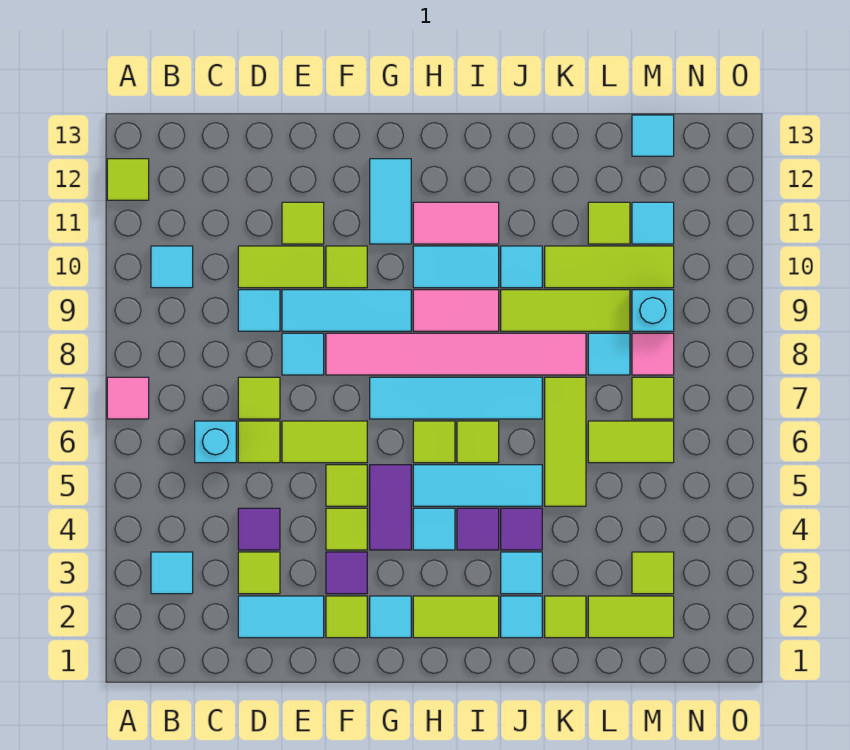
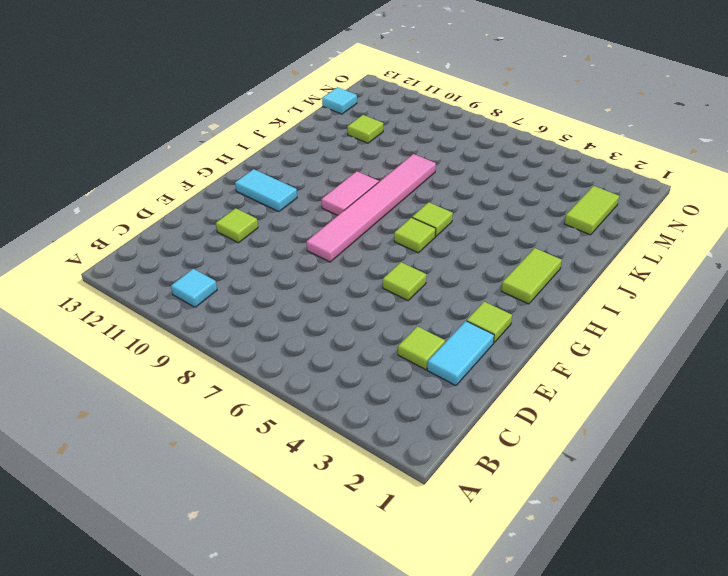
none -> pink tile A7 level 1
none -> lime tile A12 level 1
none -> cyan tile B3 level 1
none -> cyan brick C6 level 1

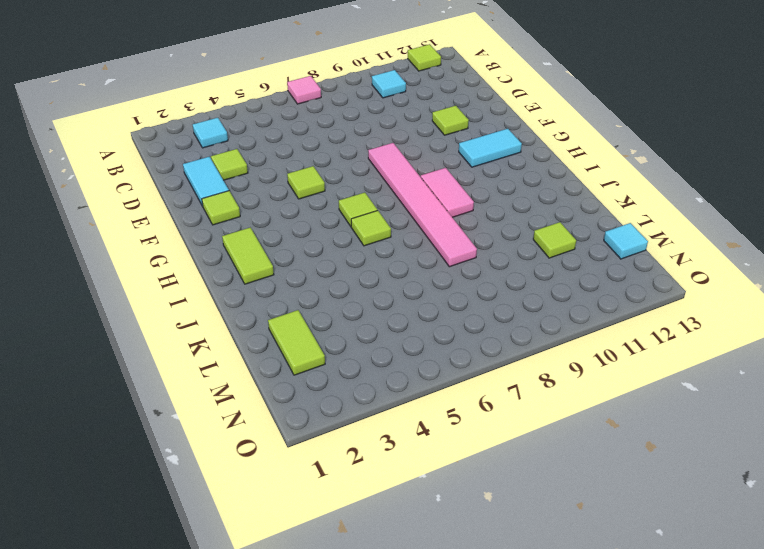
none -> cyan brick C6 level 1
none -> purple tile D4 level 1
none -> lime tile D6 level 1
none -> lime tile D7 level 1

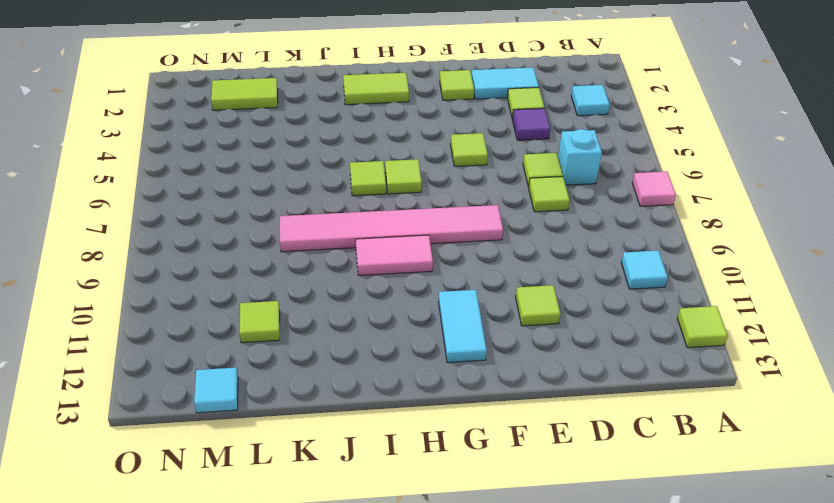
none -> cyan tile D9 level 1
none -> lime tile D10:E10 level 1
none -> lime tile E6:F6 level 1
none -> cyan tile E8 level 1

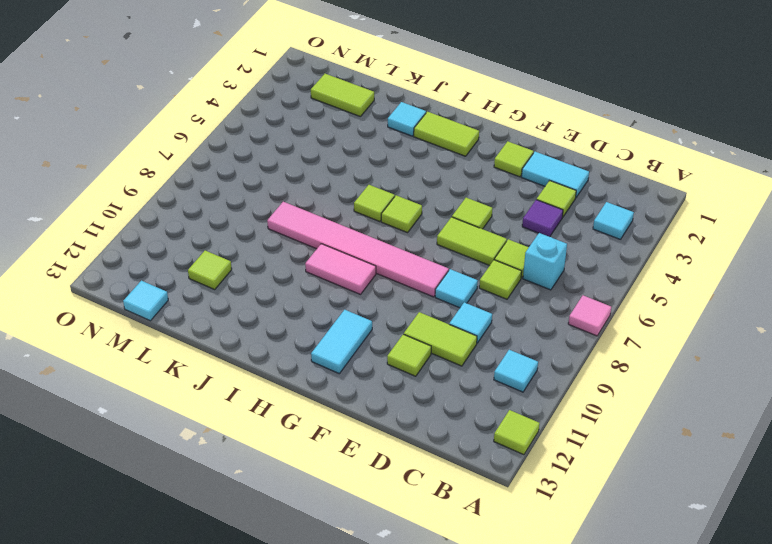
none -> cyan tile E9:G9 level 1
none -> purple tile F3 level 1
none -> lime tile F4 level 1
none -> lime tile F10 level 1

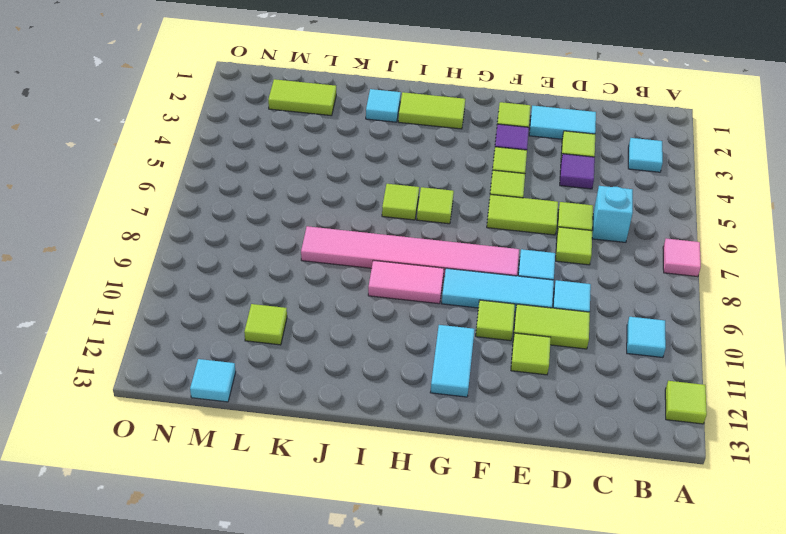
none -> cyan tile G2 level 1
none -> purple tile G4:G5 level 1
none -> cyan tile G7:J7 level 1
none -> cyan tile H4 level 1

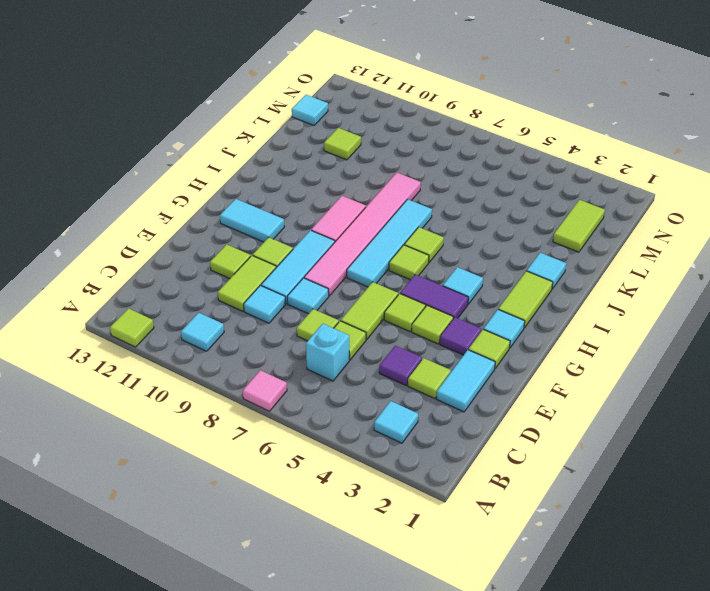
none -> cyan tile H5:J5 level 1
none -> cyan tile H10:I10 level 1
none -> pink tile H11:I11 level 1
none -> purple tile I4 level 1

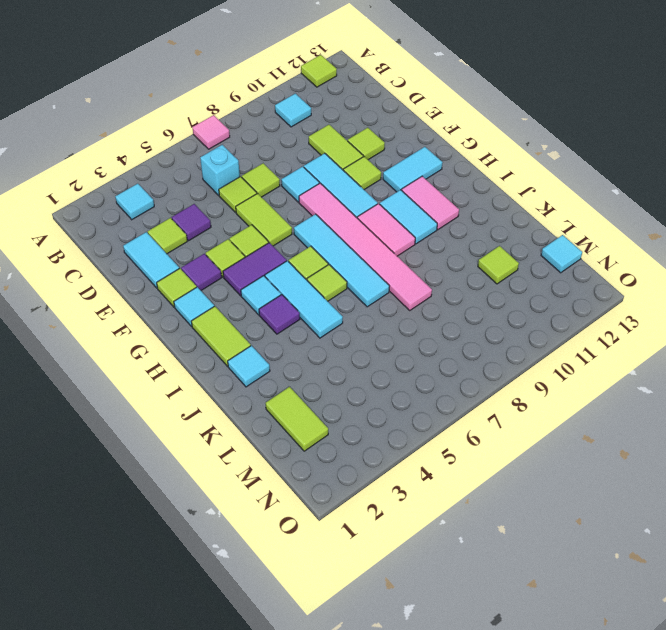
none -> cyan tile D9 level 1
none -> cyan tile J3 level 1
none -> purple tile J4 level 1
none -> lime tile J9:L9 level 1

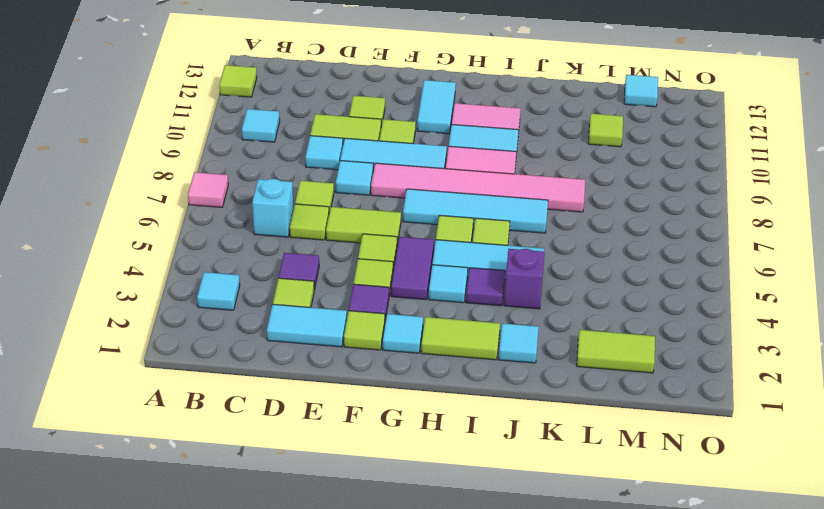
purple brick J4 level 1 -> purple tile J4 level 1
none -> cyan tile J3 level 1
none -> lime tile J9:L9 level 1
none -> cyan tile J10 level 1
none -> lime tile K2 level 1

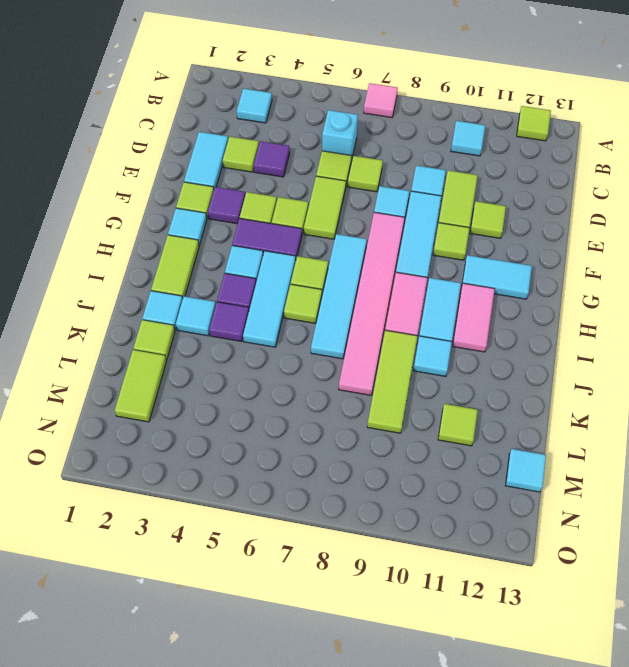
none -> lime tile K5:K7 level 1
none -> lime tile K10:M10 level 1
none -> lime tile L6:M6 level 1
none -> cyan tile L8 level 1

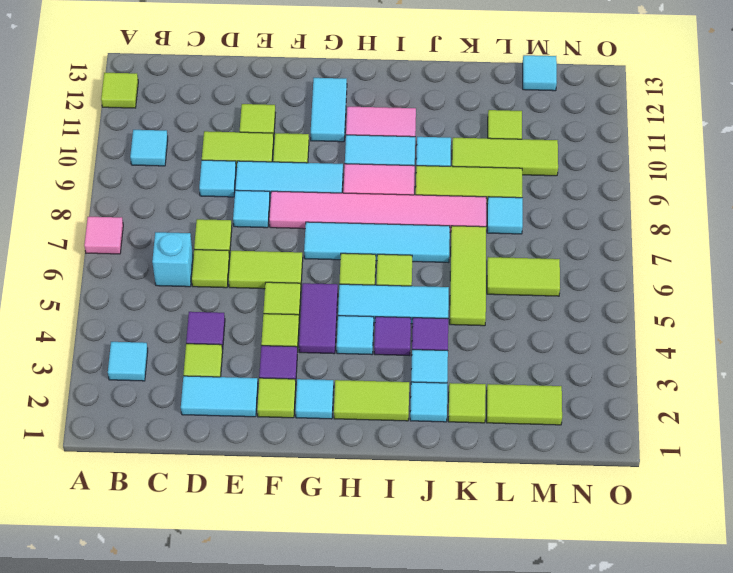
none -> lime tile M3 level 1
none -> lime tile M7 level 1
none -> pink tile M8 level 1
none -> cyan brick M9 level 1

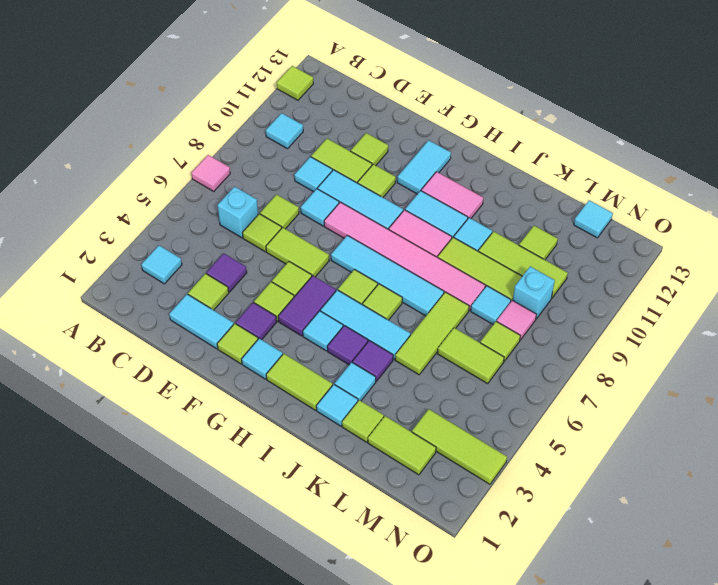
lime tile M3:O3 level 1 -> lime tile M3 level 1
none -> cyan tile M11 level 1

